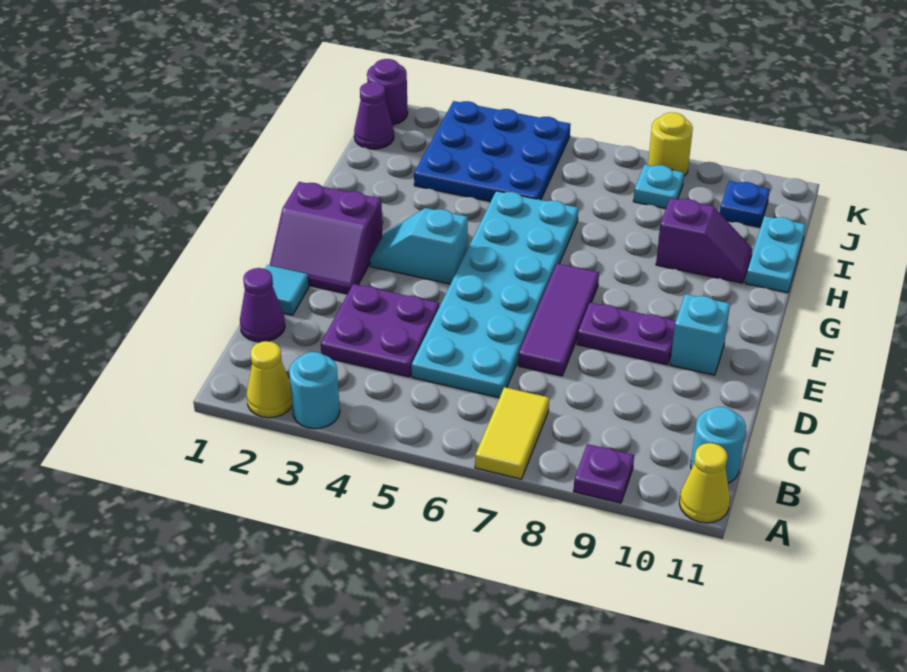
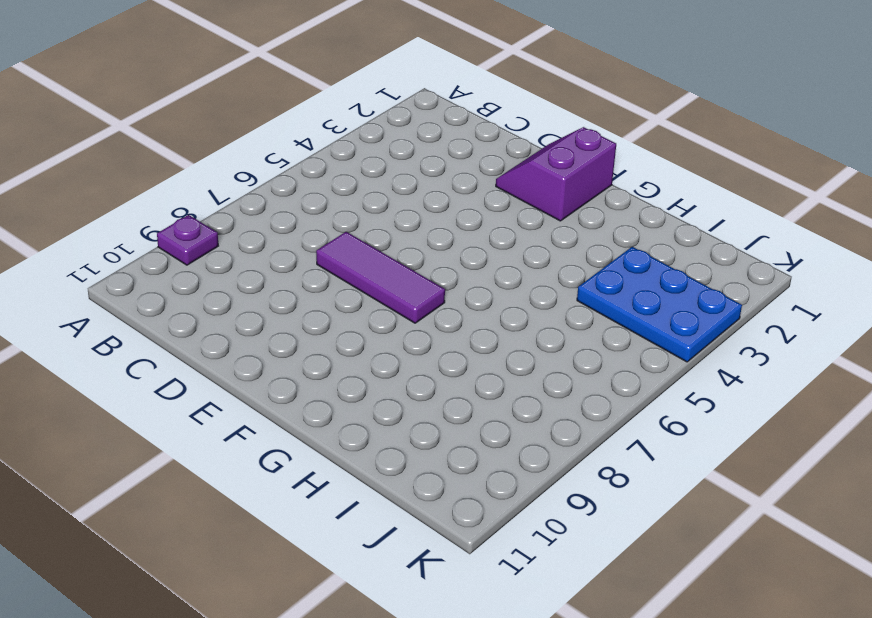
blue plate I3:K4 level 1 -> blue plate I3:K5 level 1
none -> yellow cone A2 level 1
none -> cyan round brick A3 level 1
none -> yellow tile A7:B7 level 1

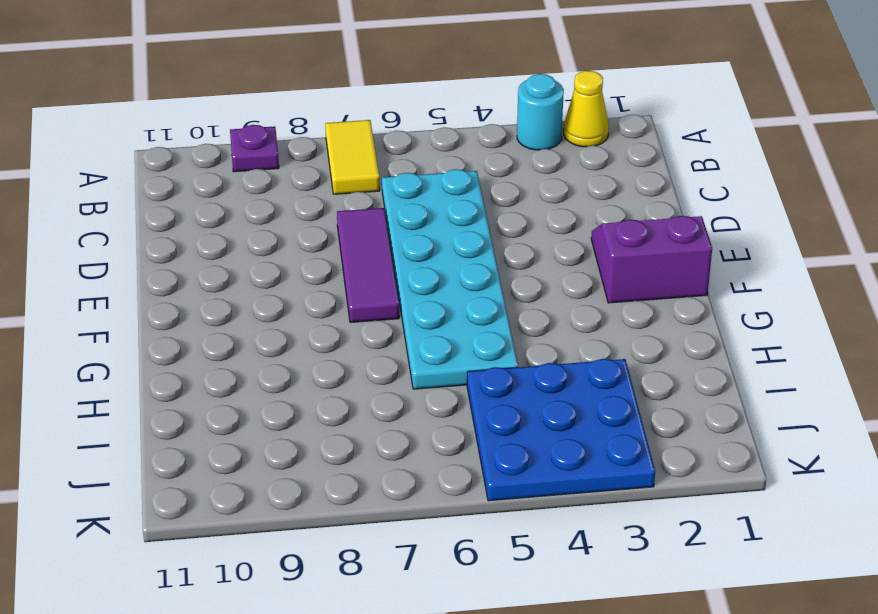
none -> yellow cone A11 level 1
none -> cyan round brick B11 level 1
none -> purple cone C1 level 1

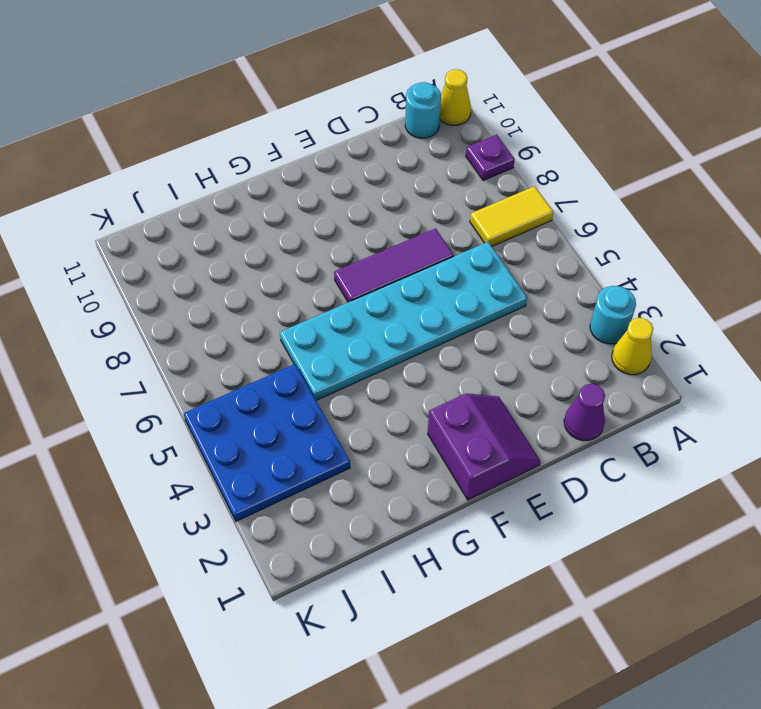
none -> purple plate C3:D4 level 1
none -> cyan tile D1 level 1
none -> purple plate E8:E9 level 1

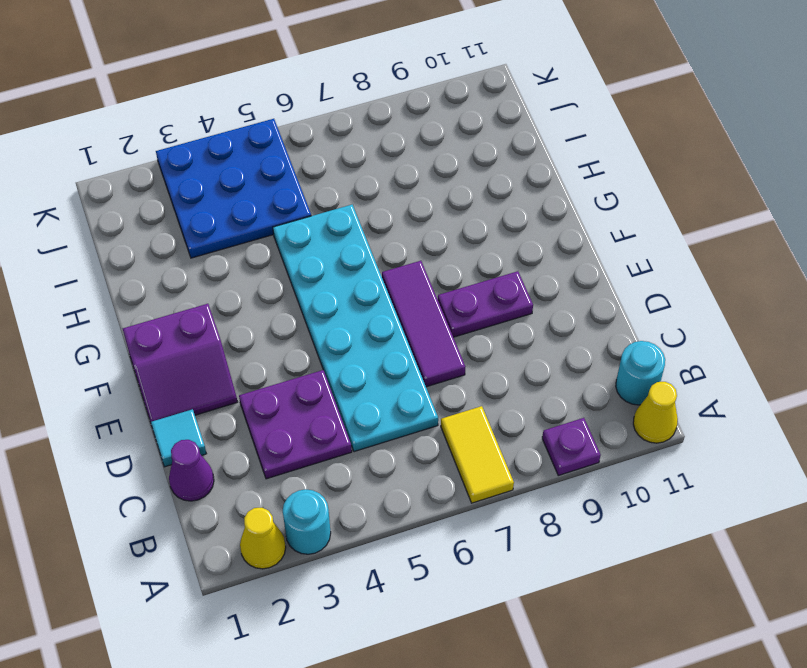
none -> cyan brick E10 level 1
none -> cyan slope F3:F4 level 1 top 4
none -> purple slope H9:H10 level 1 top 9

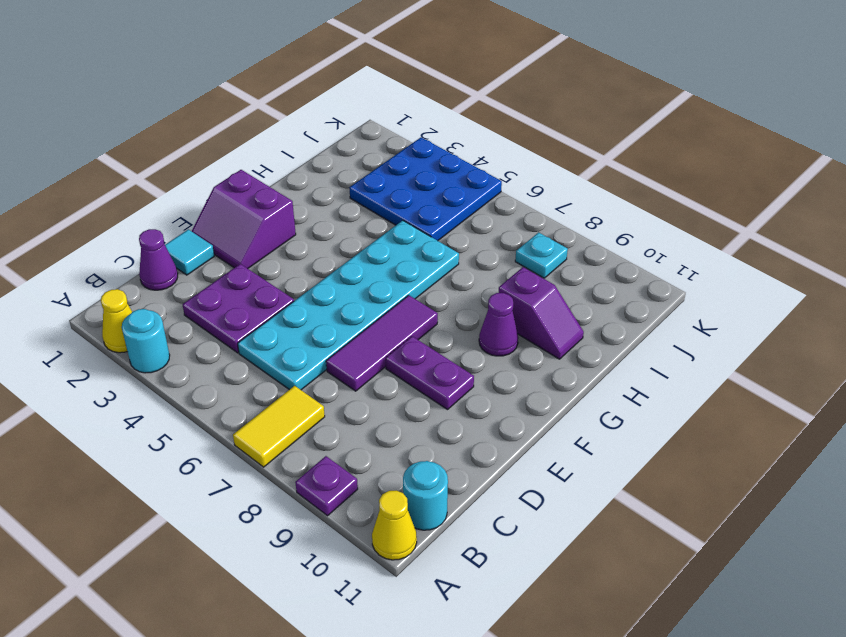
purple cone G9 level 1 -> purple cone J1 level 1
none -> cyan brick E10 level 1
none -> cyan slope F3:F4 level 1 top 4
none -> cyan plate H11:I11 level 1

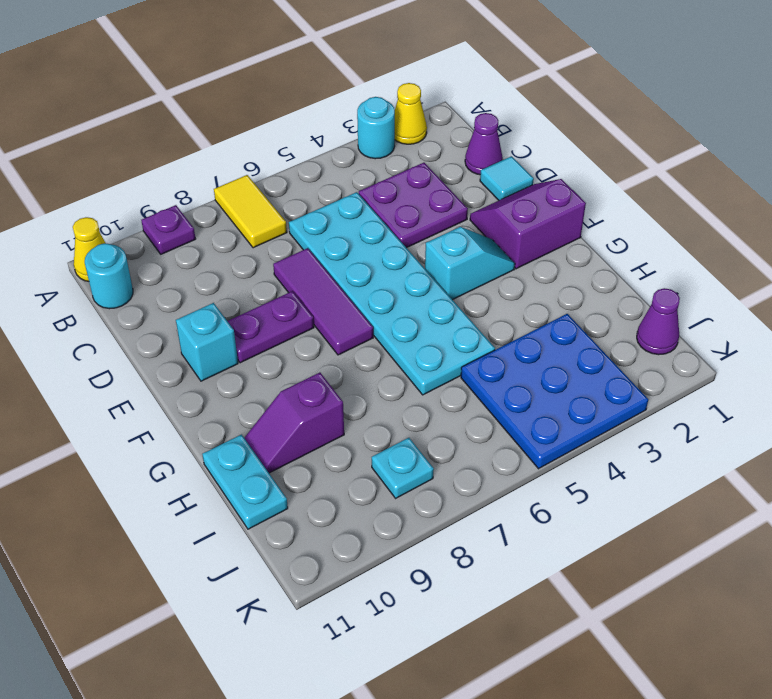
none -> blue plate J10 level 1
none -> purple round brick K1 level 1
none -> yellow round brick K8 level 1

